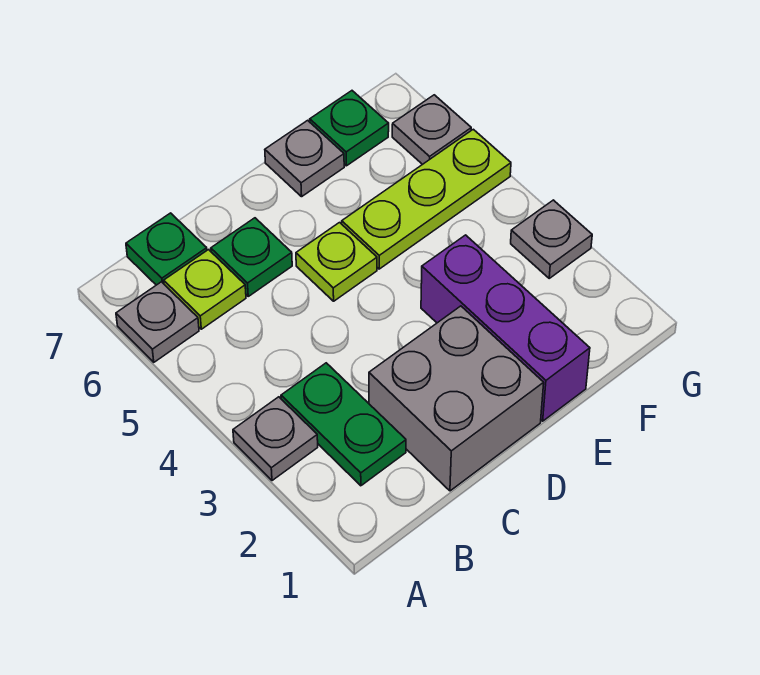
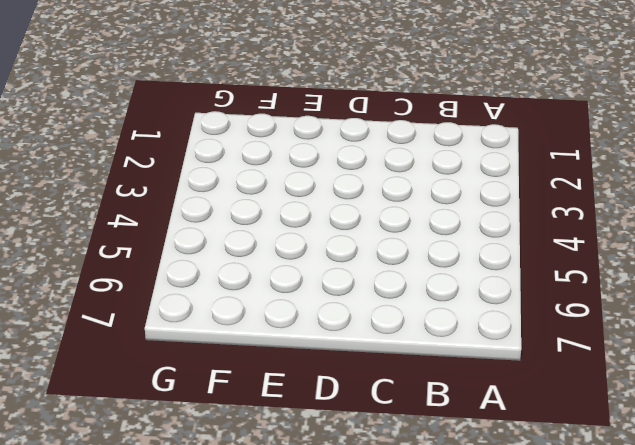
none -> grey plate A3 level 1
none -> grey plate A6 level 1
none -> green plate B2:B3 level 1

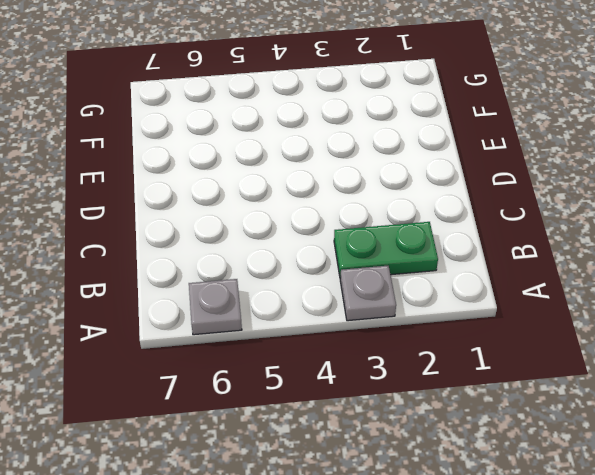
none -> lime plate B6 level 1
none -> green plate B7 level 1
none -> grey brick C1:D2 level 1

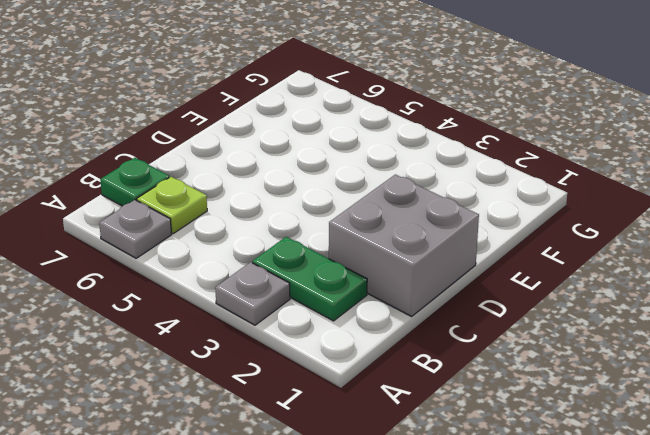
none -> green plate C6 level 1
none -> lime plate D5 level 1
none -> purple brick E1:E3 level 1

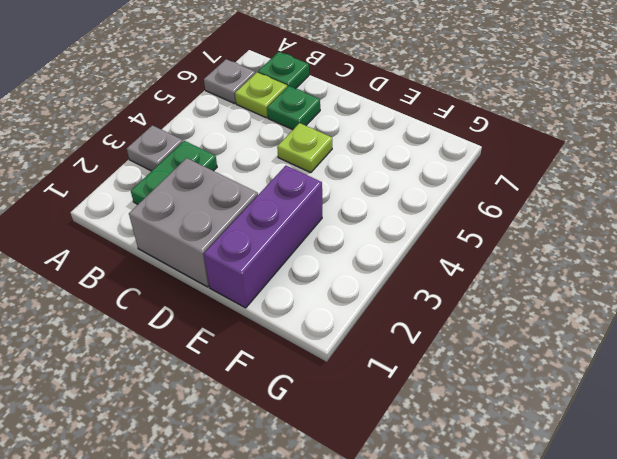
none -> lime plate E5:G5 level 1
none -> grey plate E7 level 1
none -> green plate F7 level 1

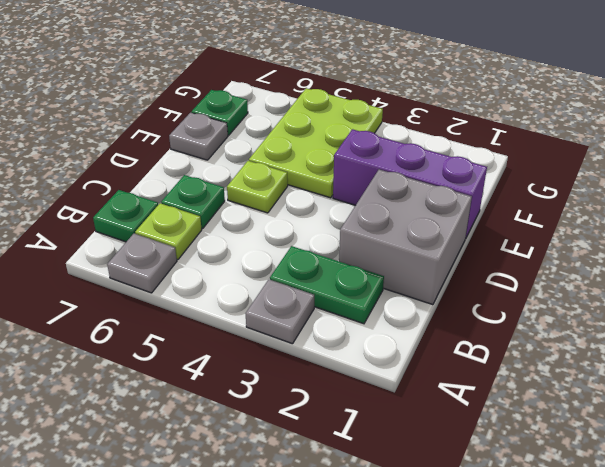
lime plate E4:G5 level 1 -> lime plate E5:G5 level 1
none -> grey plate G3 level 1
none -> grey plate G6 level 1

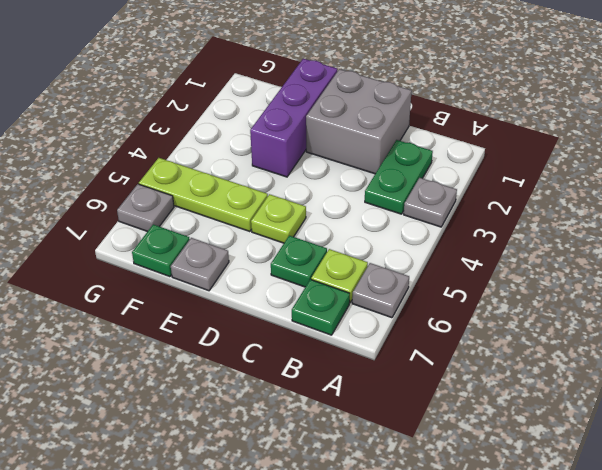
none -> grey plate G3 level 1

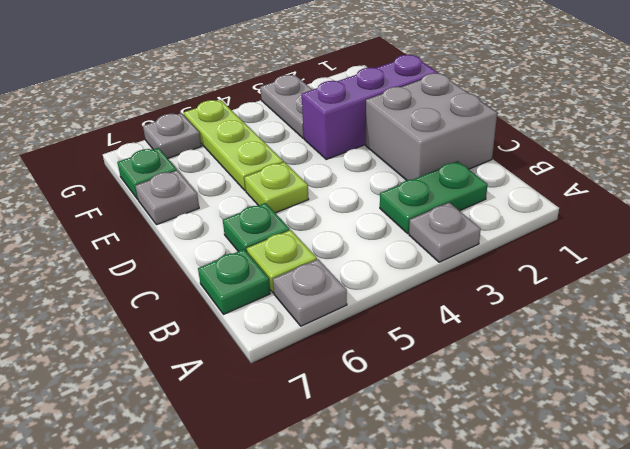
grey plate F3:G3 level 1 -> grey plate G3 level 1

